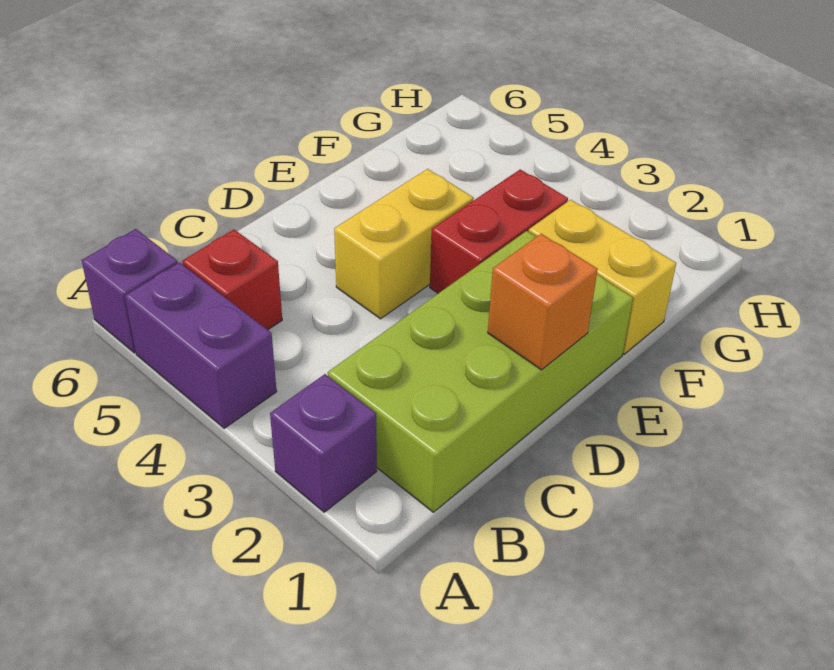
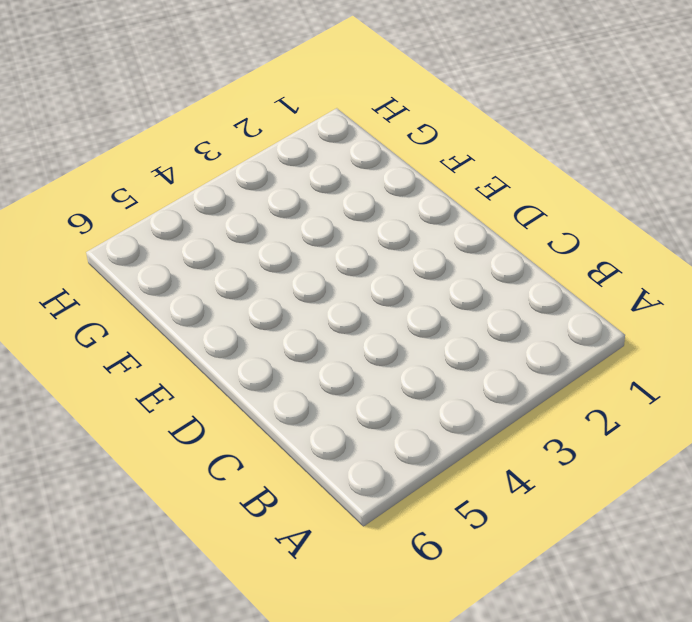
none -> purple brick A2 level 1
none -> purple brick A4:A5 level 1

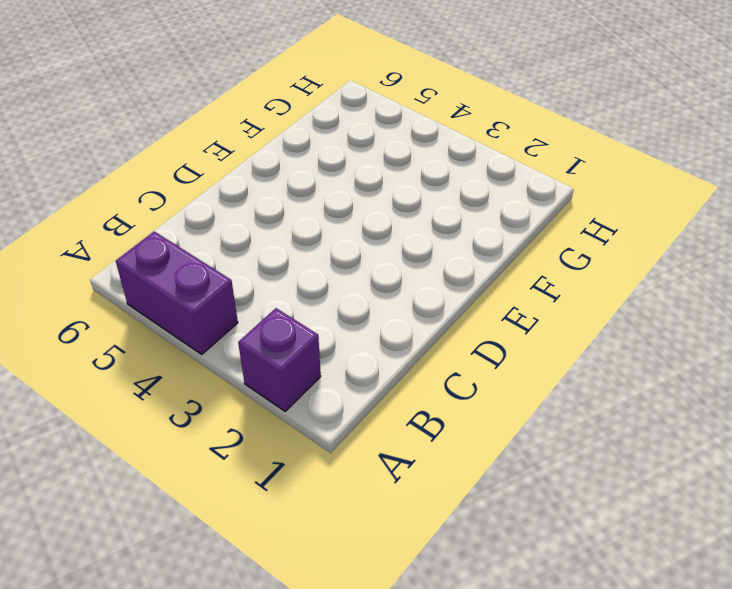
none -> purple brick A6 level 1
none -> lime brick B1:E2 level 1

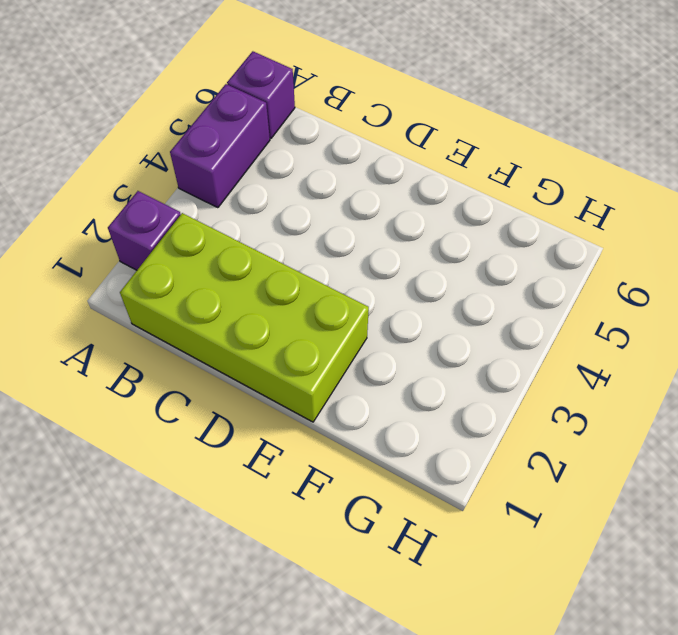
none -> red brick B5 level 1
none -> yellow brick D4:E4 level 1

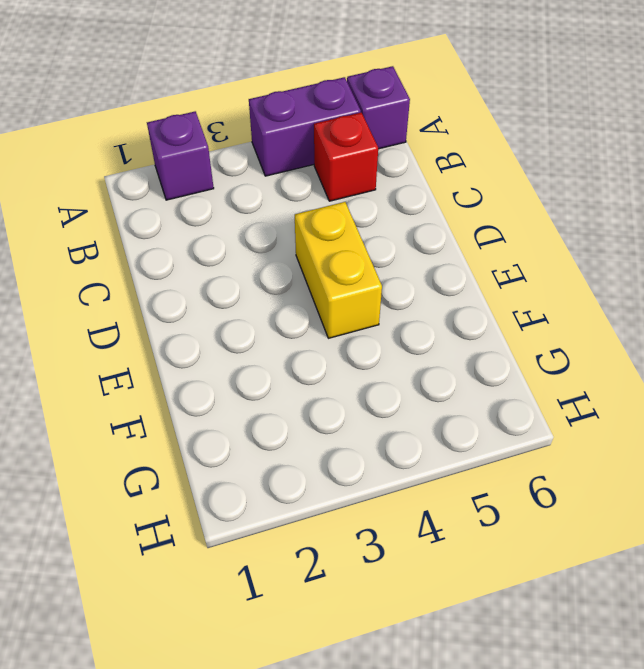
none -> lime brick B1:E2 level 1
none -> red brick E3:F3 level 1

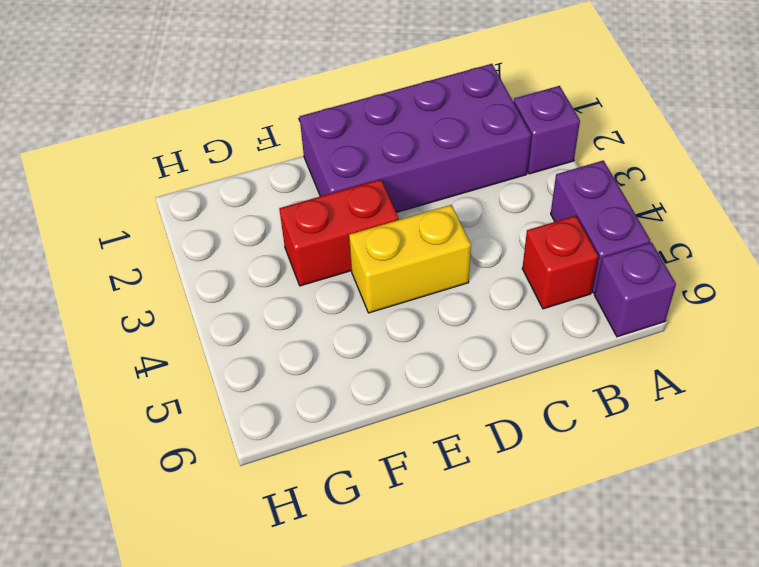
purple brick B1:E2 level 1 -> lime brick B1:E2 level 1
none -> yellow brick F1:F2 level 1
none -> orange brick D1 level 2

